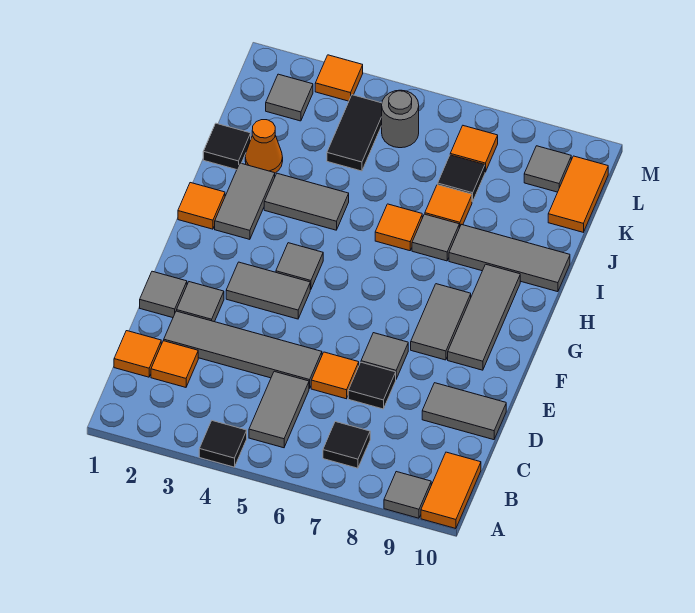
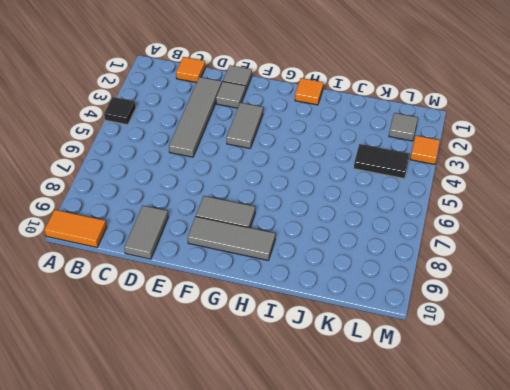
none -> grey tile A9 level 1
none -> grey tile B5:C5 level 1
none -> black tile B7 level 1
none -> orange tile C2 level 1

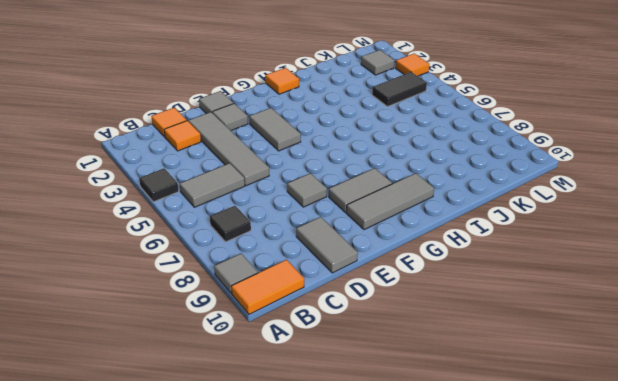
none -> orange tile D6 level 1
none -> black tile D7 level 1
none -> grey tile G4 level 1
none -> grey tile H2:I2 level 1

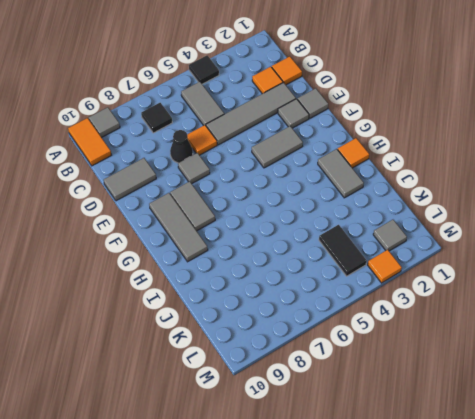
black cone D7 level 1 -> black tile D7 level 1
none -> grey tile G4 level 1
none -> grey tile I3:I4 level 1
none -> orange tile I6 level 1
none -> grey tile I7 level 1

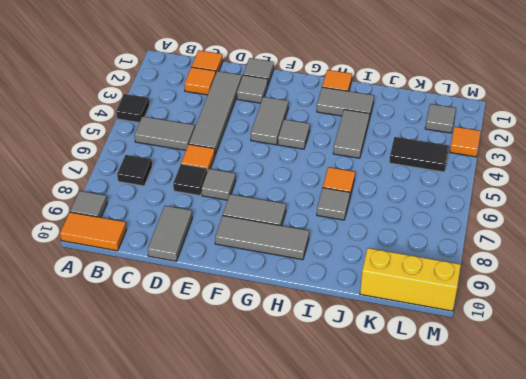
yellow brick K10:M10 level 1 -> orange tile K10:L10 level 1
none -> grey tile I8:I10 level 1
none -> black tile J1 level 1
none -> orange cone J2 level 1
none -> orange tile J7 level 1

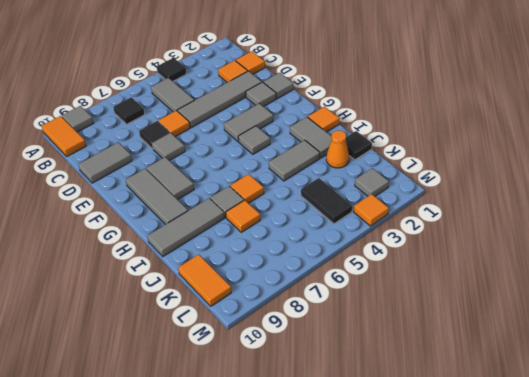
none -> black tile K7 level 1
none -> grey round brick L5 level 1
none -> orange tile L7 level 1
none -> grey tile L9 level 1

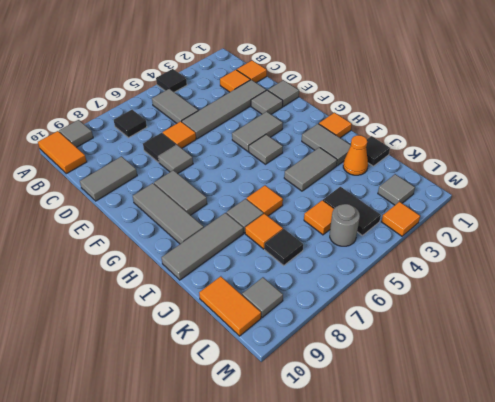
orange tile K5 level 1 -> orange tile L7 level 1

